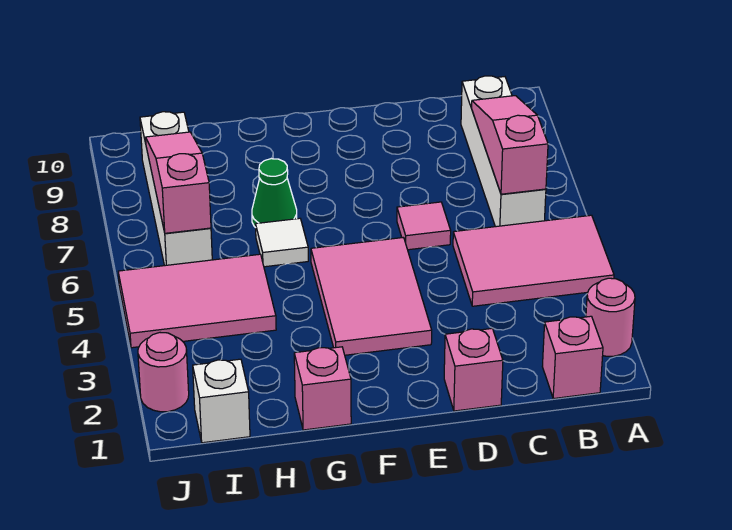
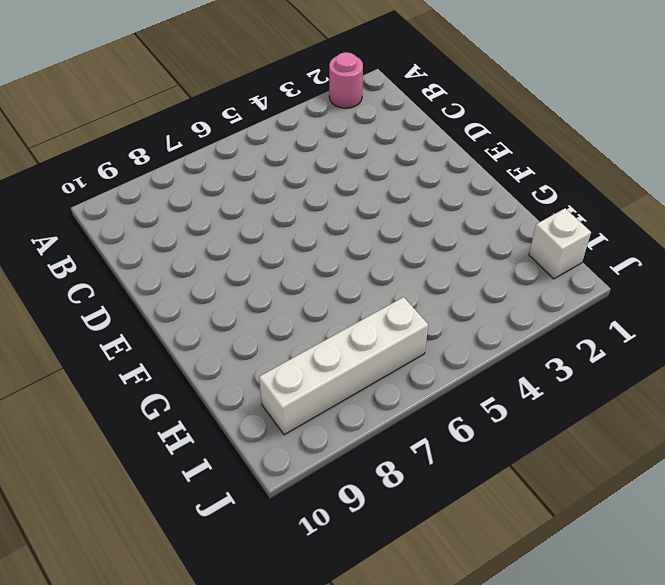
none -> pink tile A4:C5 level 1
none -> pink brick B1 level 1
none -> white brick B6:B9 level 1

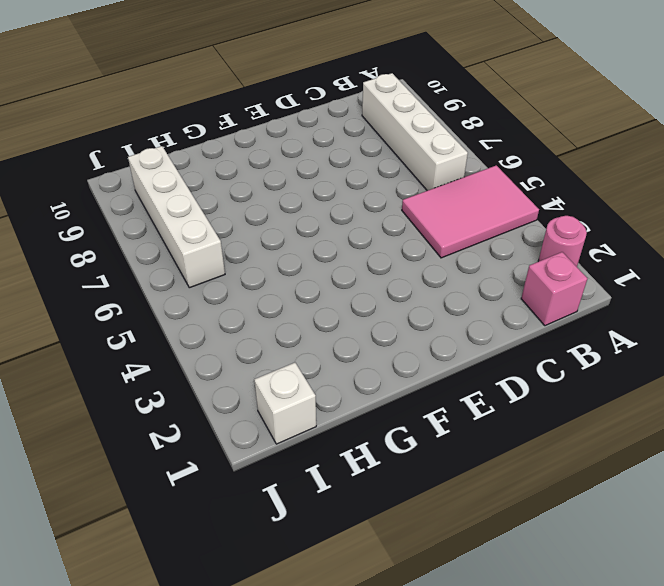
none -> pink brick D1 level 1
none -> pink tile D6 level 1
none -> pink tile E3:F5 level 1

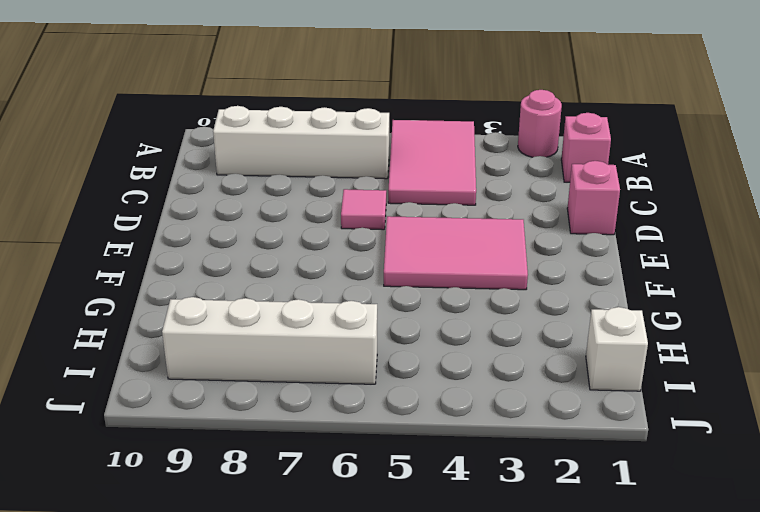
none -> pink brick G1 level 1
none -> white tile G6 level 1
none -> green cone G7 level 1

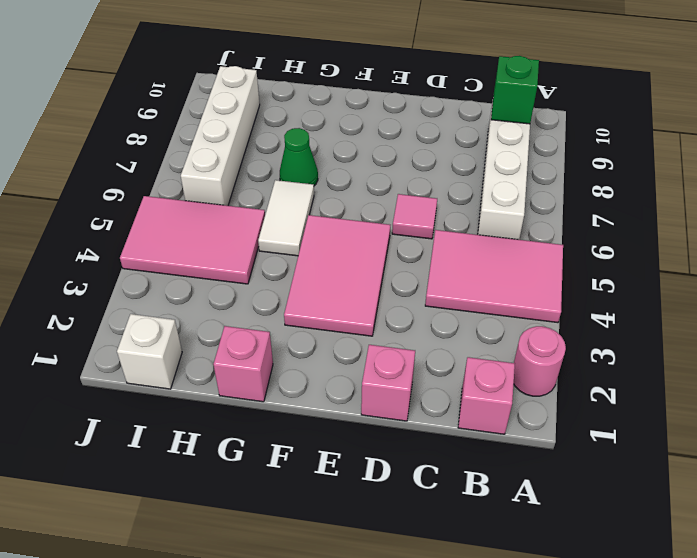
green brick B9 level 2 -> none
white tile G5:G6 level 1 -> white tile G6 level 1
none -> pink round brick J2 level 1
none -> pink slope B6:B8 level 2 top 6
none -> pink slope I6:I8 level 2 top 6

